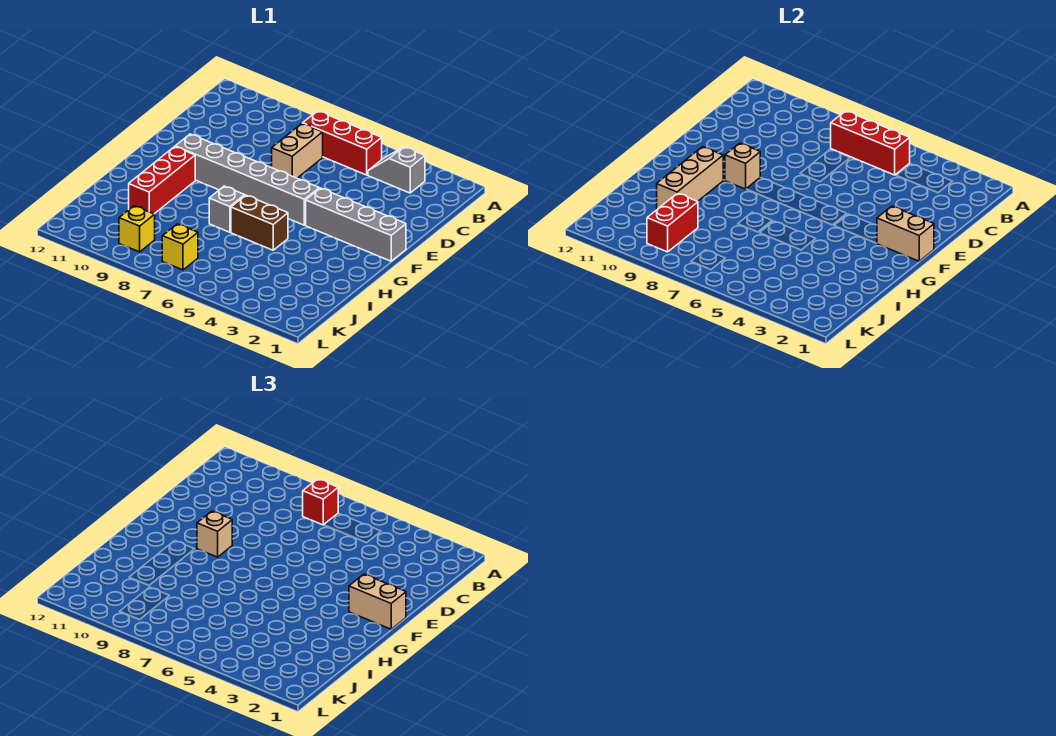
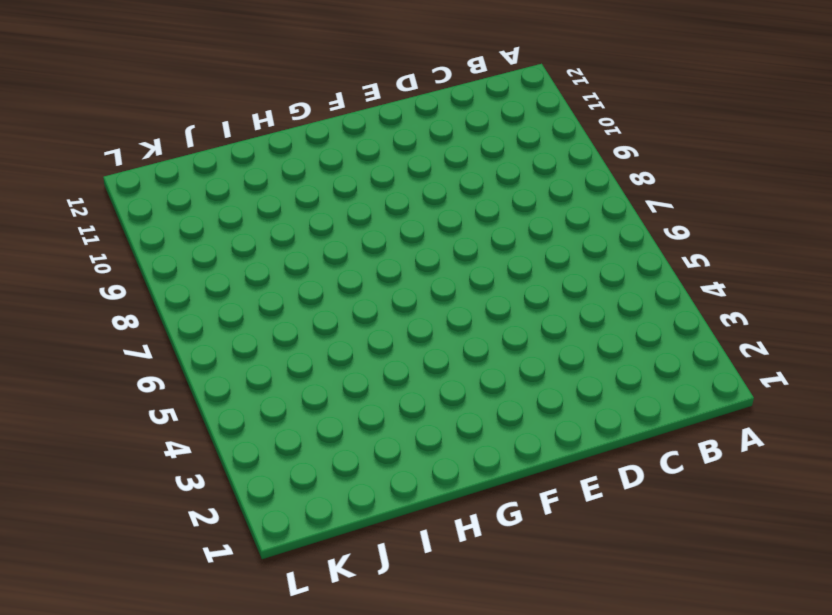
none -> grey slope B3:B4 level 1 top 3
none -> red brick B5:B7 level 1
none -> tan brick C7:D7 level 1

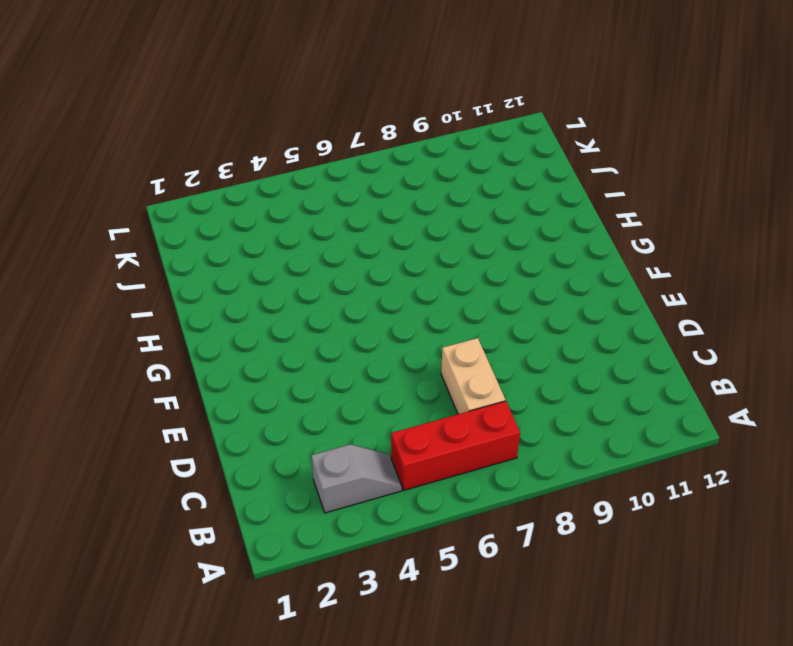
none -> grey brick F1:F4 level 1
none -> grey brick F5:F10 level 1
none -> red brick G10:I10 level 1

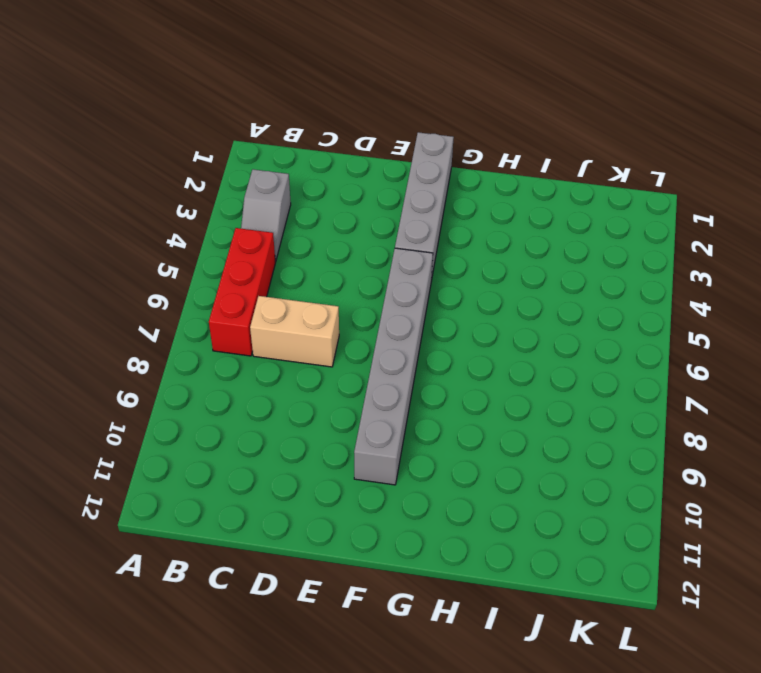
none -> red brick G10:I10 level 1
none -> brown brick H5:H6 level 1
none -> grey brick H7 level 1

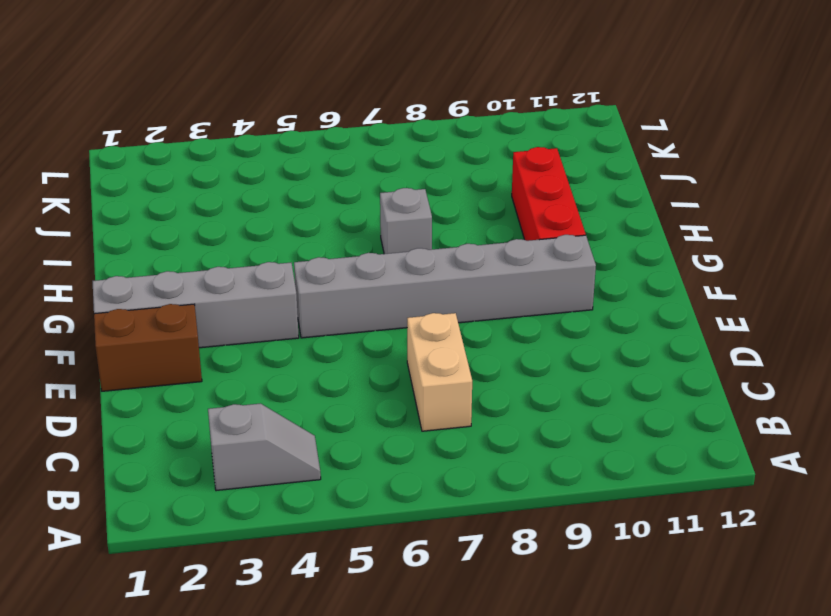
brown brick E1:E2 level 1 -> brown brick H5:H6 level 1
none -> red brick B5:B7 level 1
none -> yellow brick K7 level 1
none -> yellow brick K9 level 1

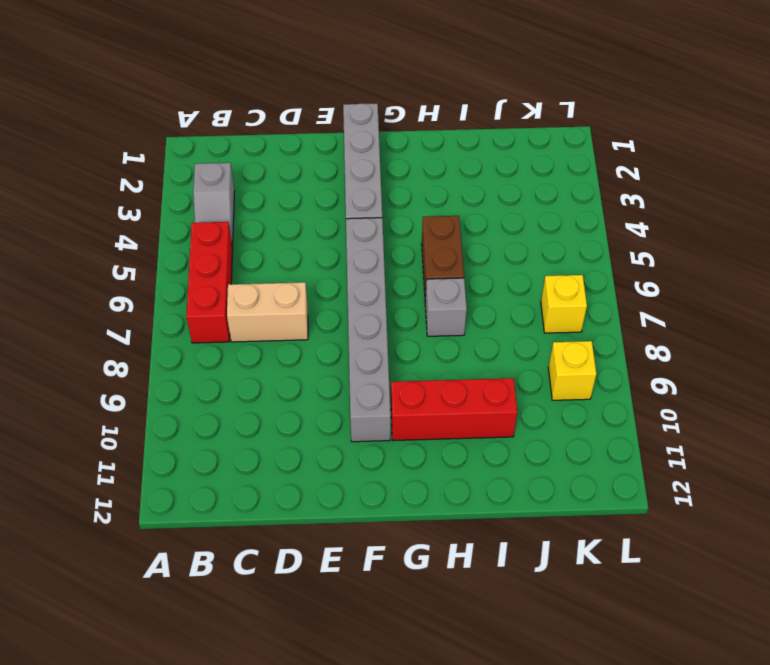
none -> red brick B5:B7 level 2
none -> tan brick F1:F2 level 2
none -> tan brick F9 level 2

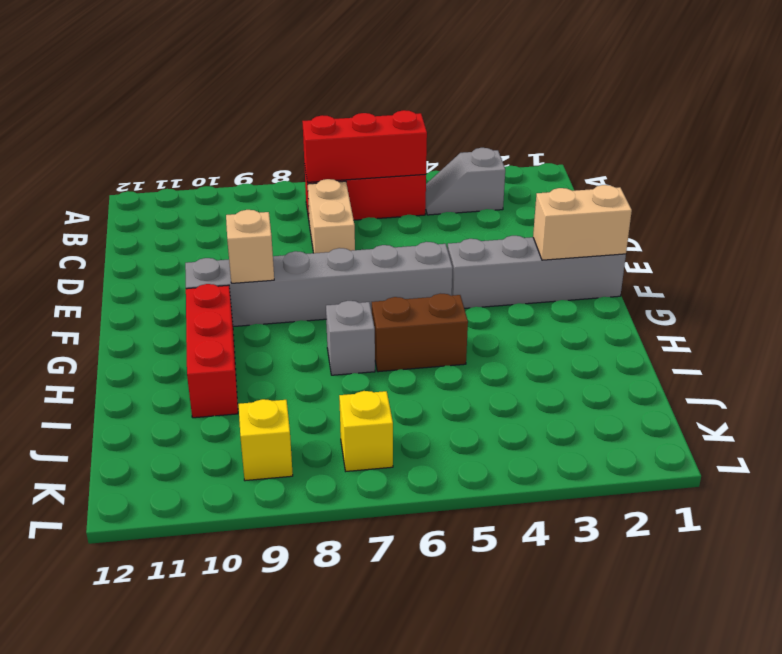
none -> tan brick G10:I10 level 2
none -> red brick J9:K9 level 2
none -> red brick B7 level 3

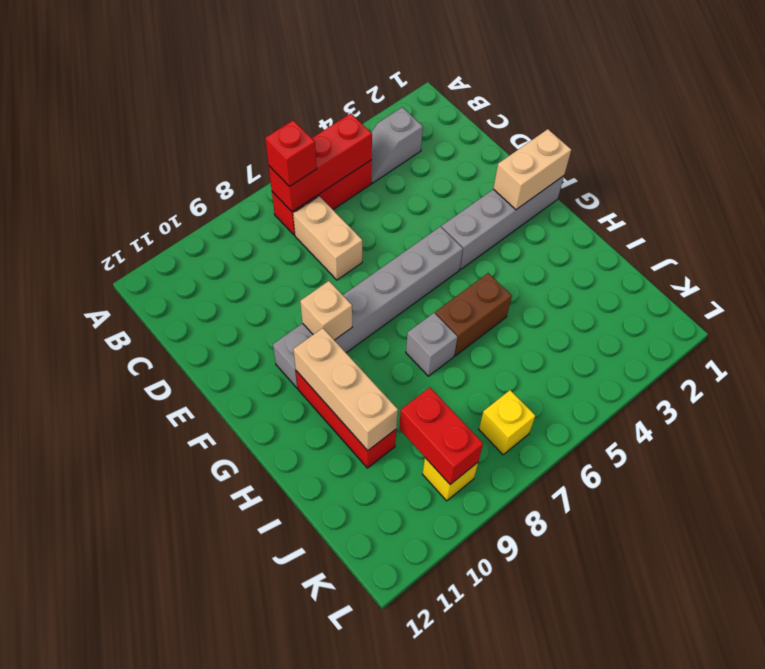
none -> tan brick F1:F2 level 3
none -> tan brick F9 level 3

